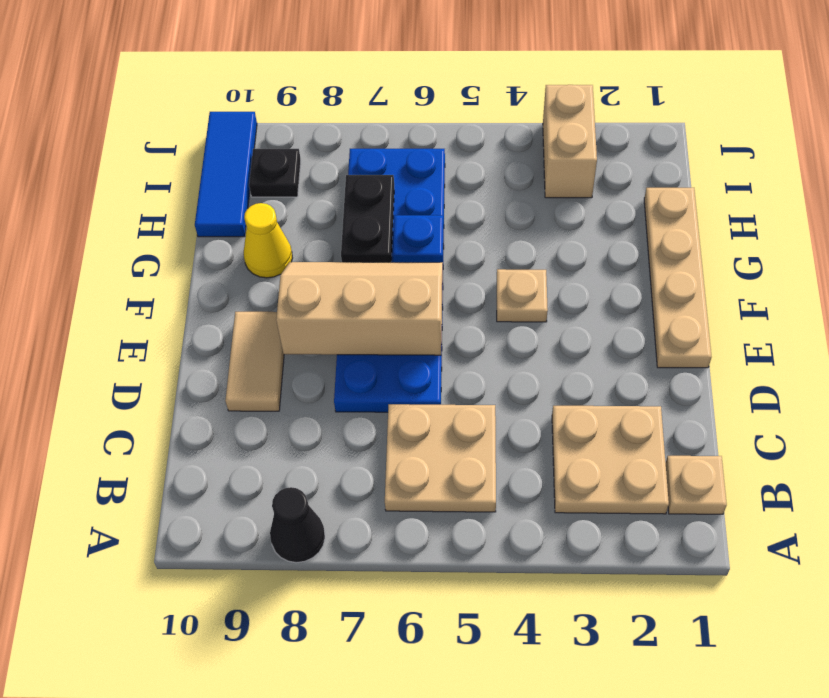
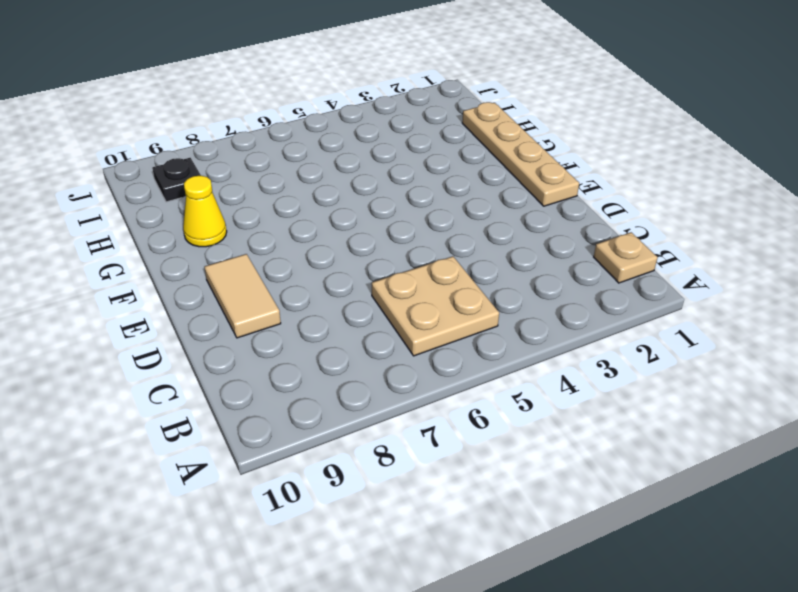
none -> black cone A8 level 1
none -> tan plate B2:C3 level 1
none -> blue plate D6:I7 level 1

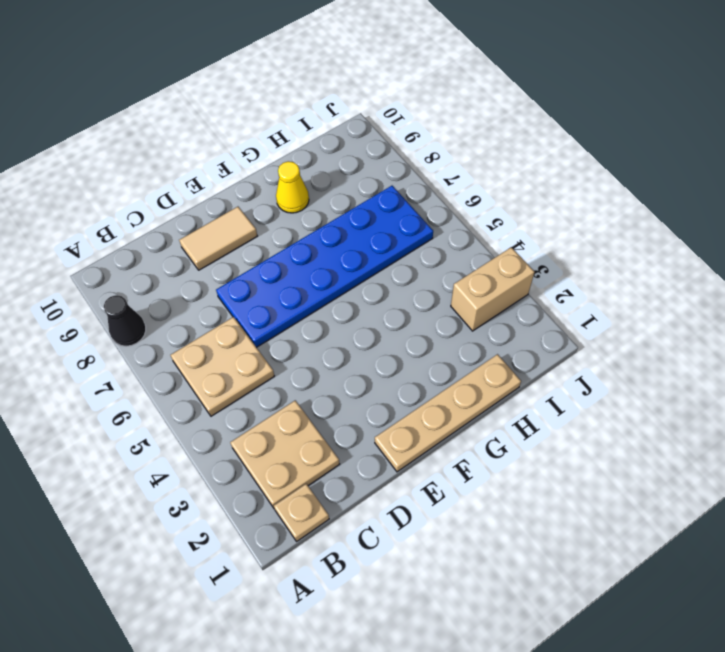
none -> tan plate F4 level 1
none -> blue tile H10:J10 level 1
none -> black plate I9 level 1

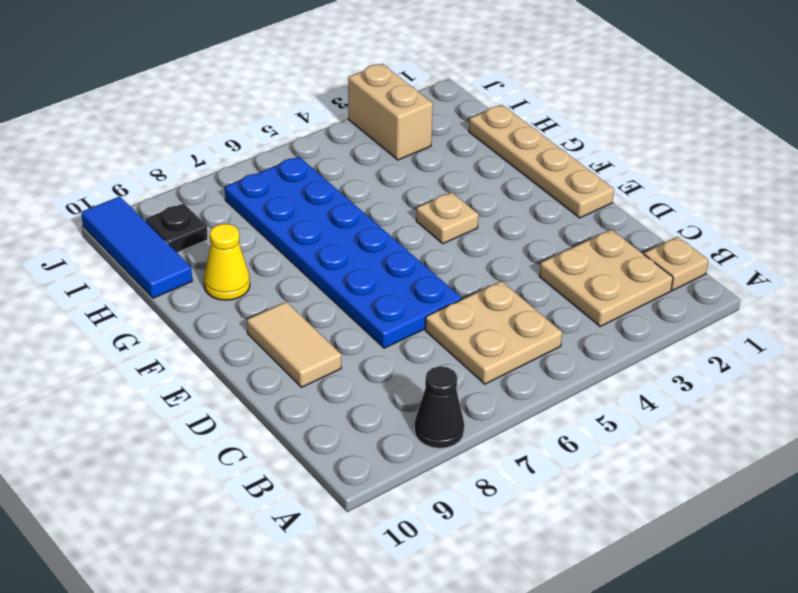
none -> tan slope E6:F8 level 2 top E
none -> blue plate G6 level 2
none -> black plate G7:H7 level 2

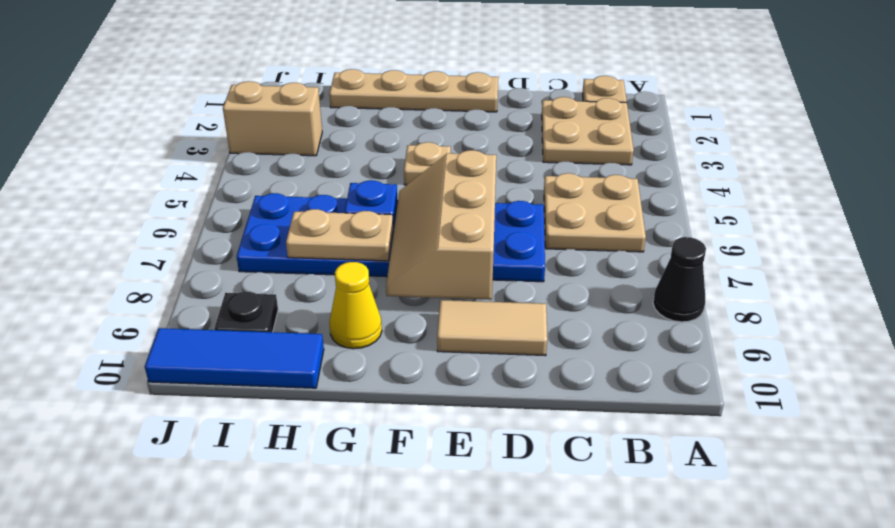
tan plate G7:H7 level 2 -> black plate G7:H7 level 2

